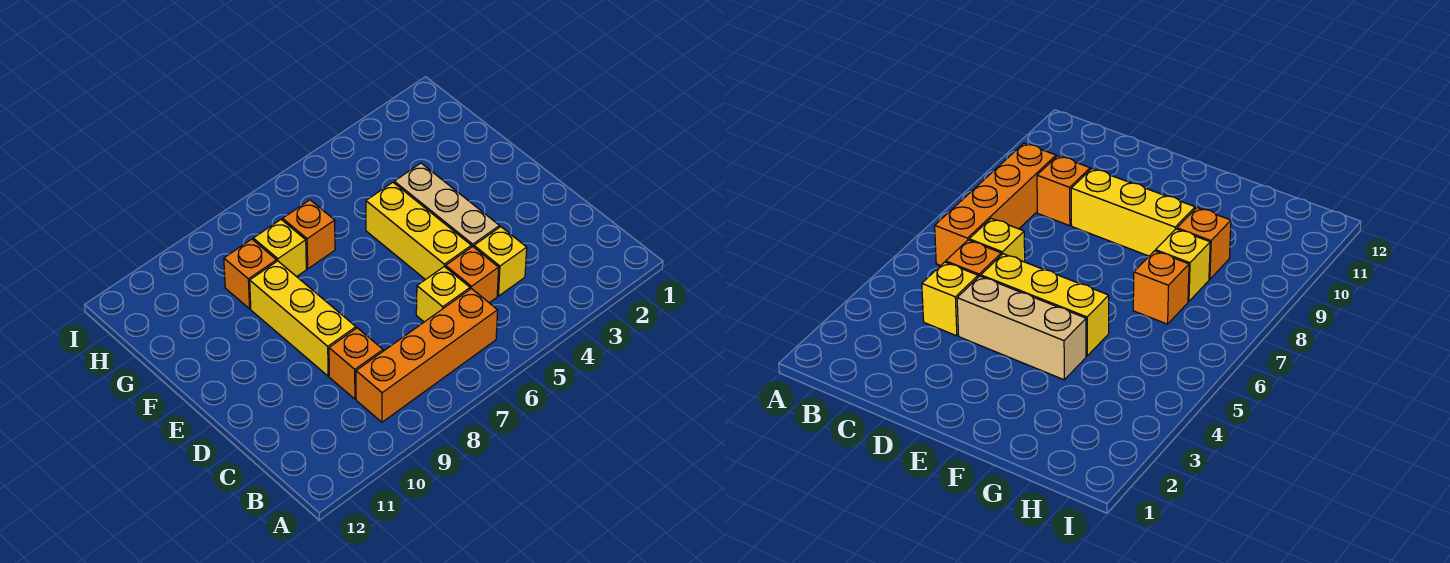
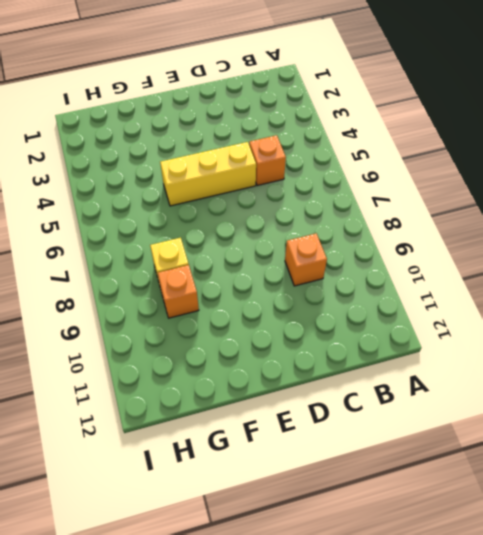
none -> orange brick B6:B9 level 1
none -> yellow brick C4 level 1

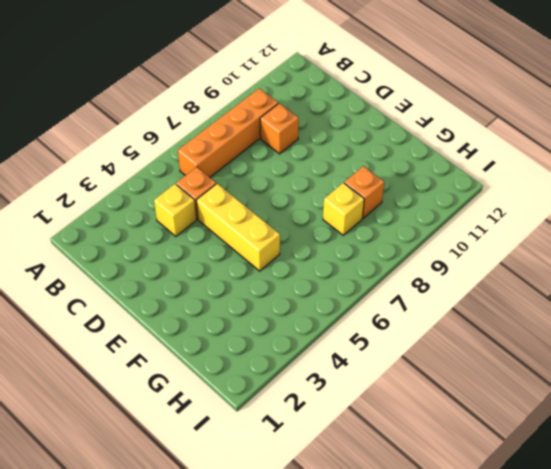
none -> yellow brick C6 level 1
none -> tan brick D4:F4 level 1

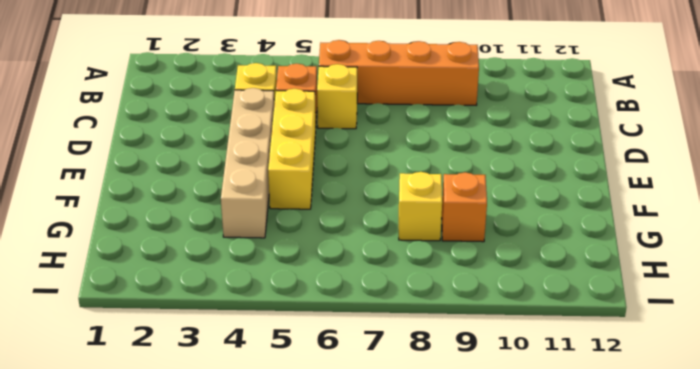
tan brick D4:G4 level 1 -> tan brick D4:F4 level 1
none -> orange brick C9 level 1
none -> yellow brick D9:F9 level 1

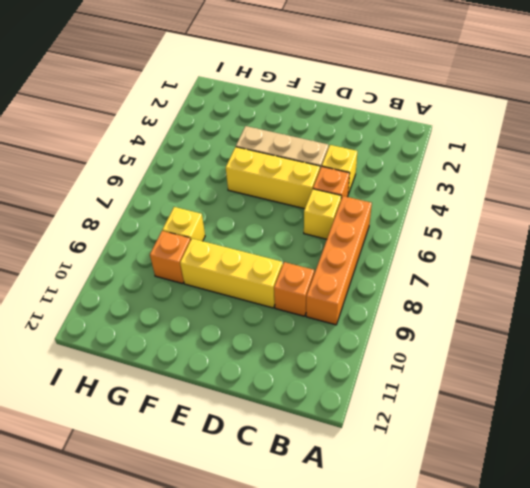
none -> orange brick G7 level 1

